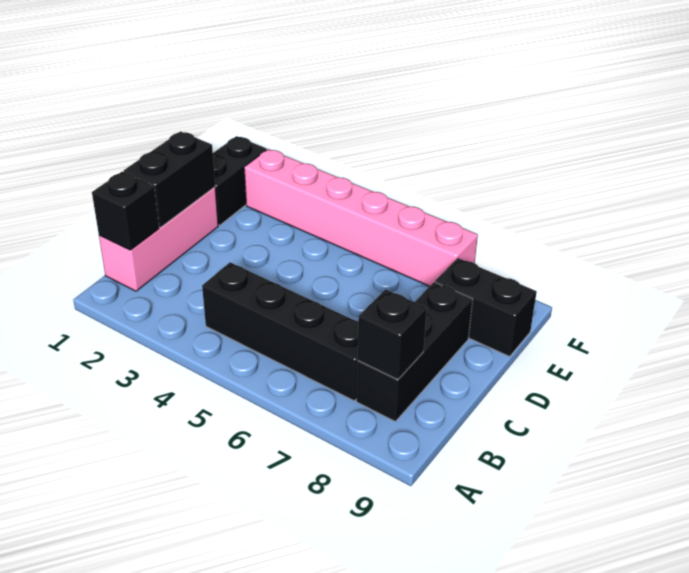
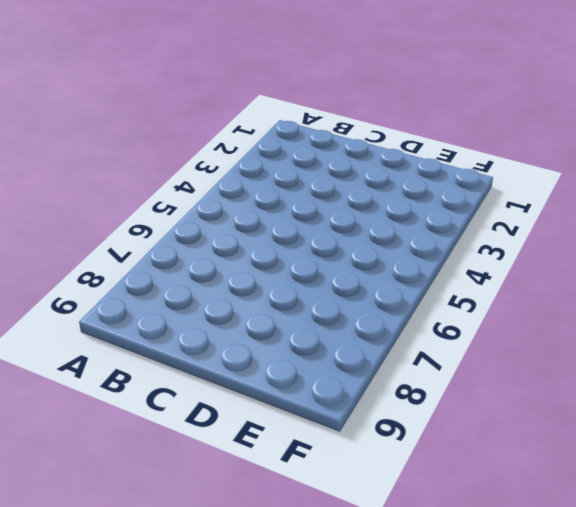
none -> pink brick B1:D1 level 1
none -> black brick B4:B7 level 1

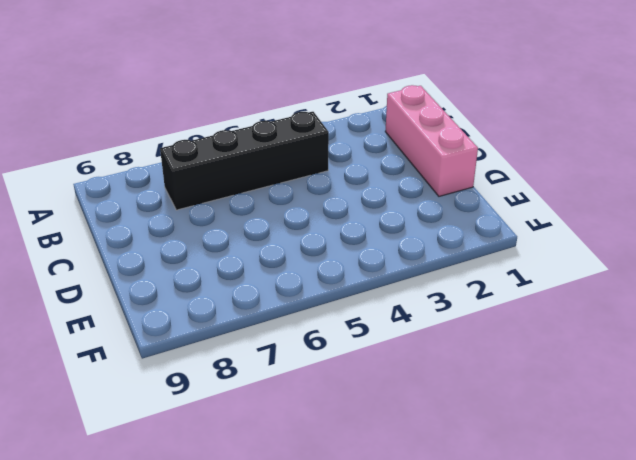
none -> black brick B8:D8 level 1
none -> black brick E1:F1 level 1

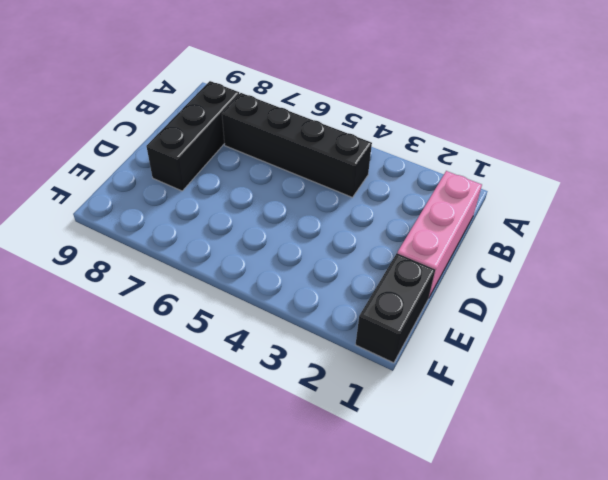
none -> black brick E8:E9 level 1
none -> pink brick F2:F7 level 1

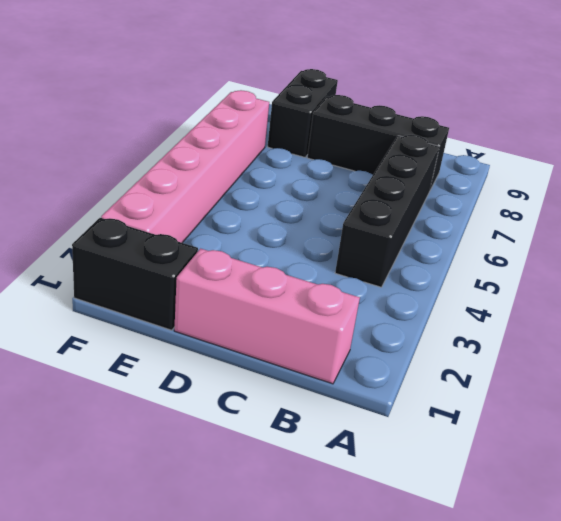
none -> black brick B1 level 2
none -> black brick B8 level 2

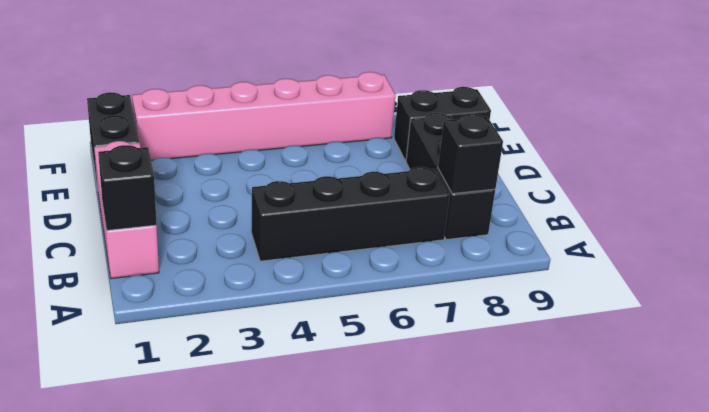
none -> black brick C1:D1 level 2

